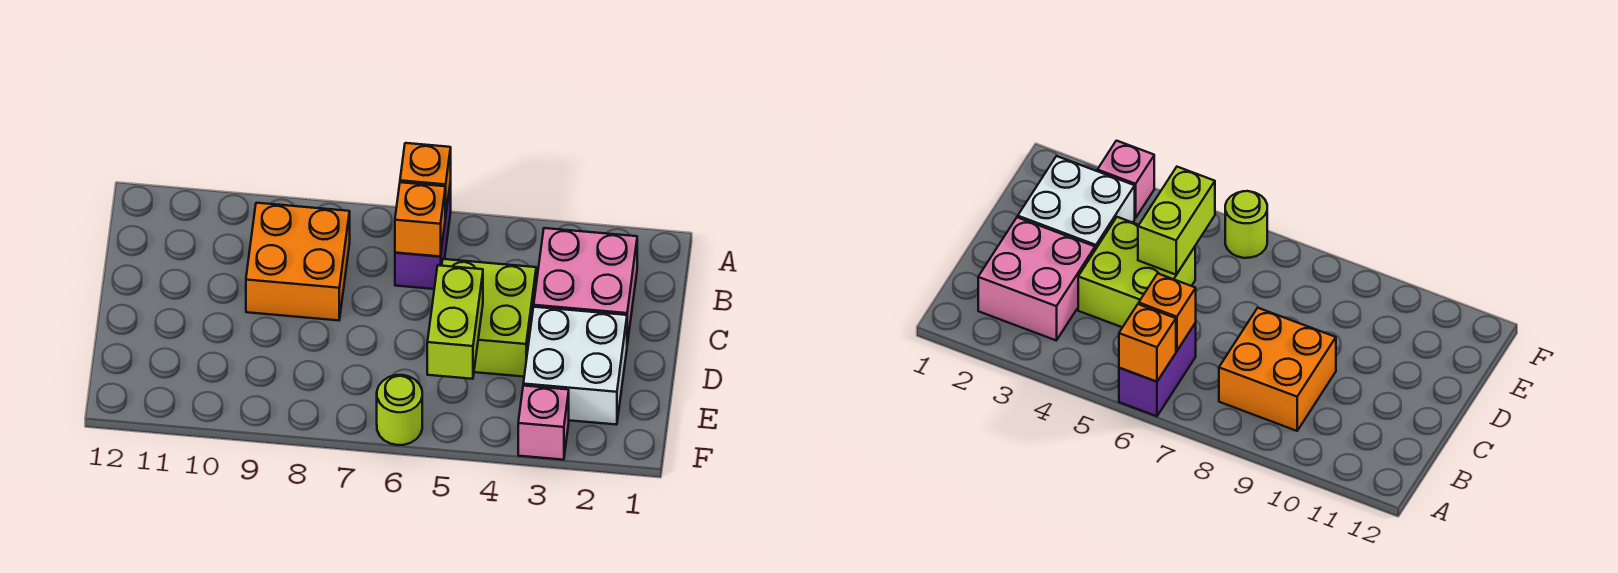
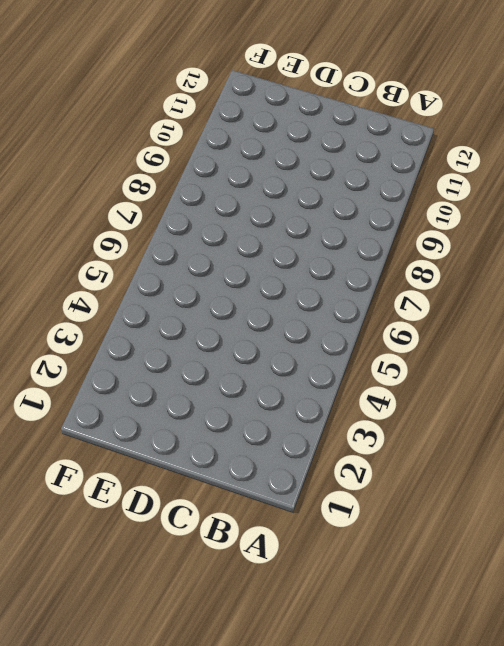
none -> purple brick A6:B6 level 1
none -> pink brick B2:C3 level 1

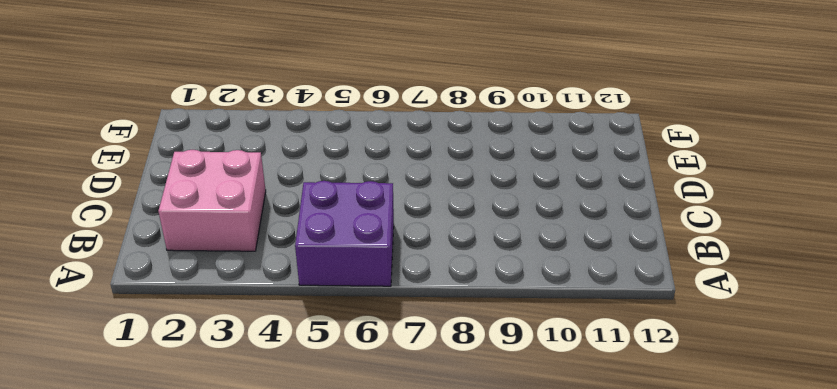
purple brick A5:B6 level 1 -> purple brick A6:B6 level 1
none -> orange brick B8:C9 level 1
none -> lime brick C4:D5 level 1

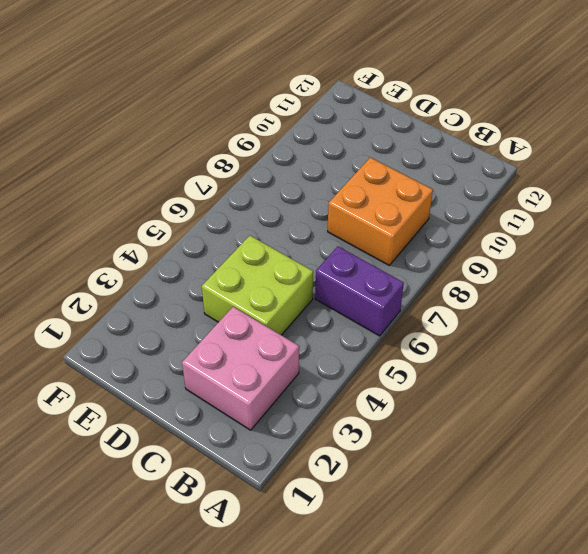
none -> white brick D2:E3 level 1
none -> pink brick F3 level 1

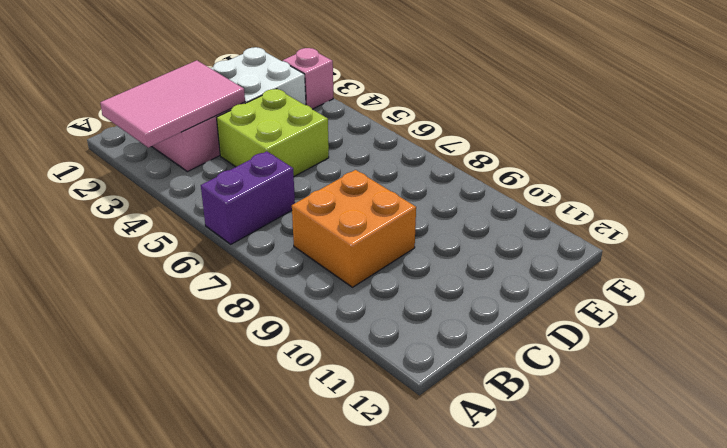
pink tile A2:C3 level 2 -> none
none -> lime round brick F6 level 1
none -> orange brick A6 level 2

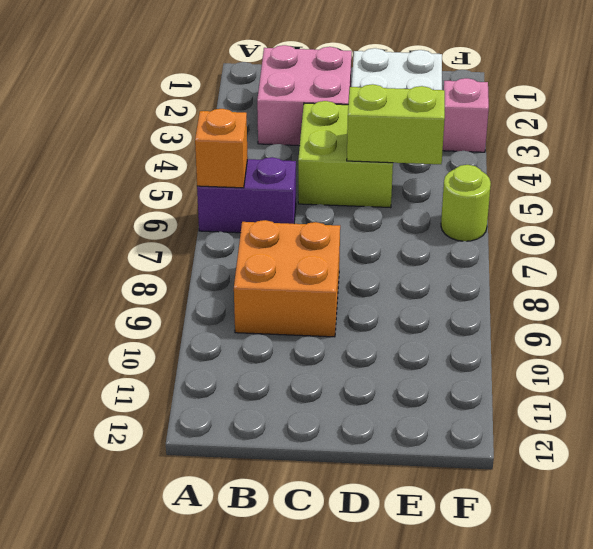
none -> orange brick B6 level 2

